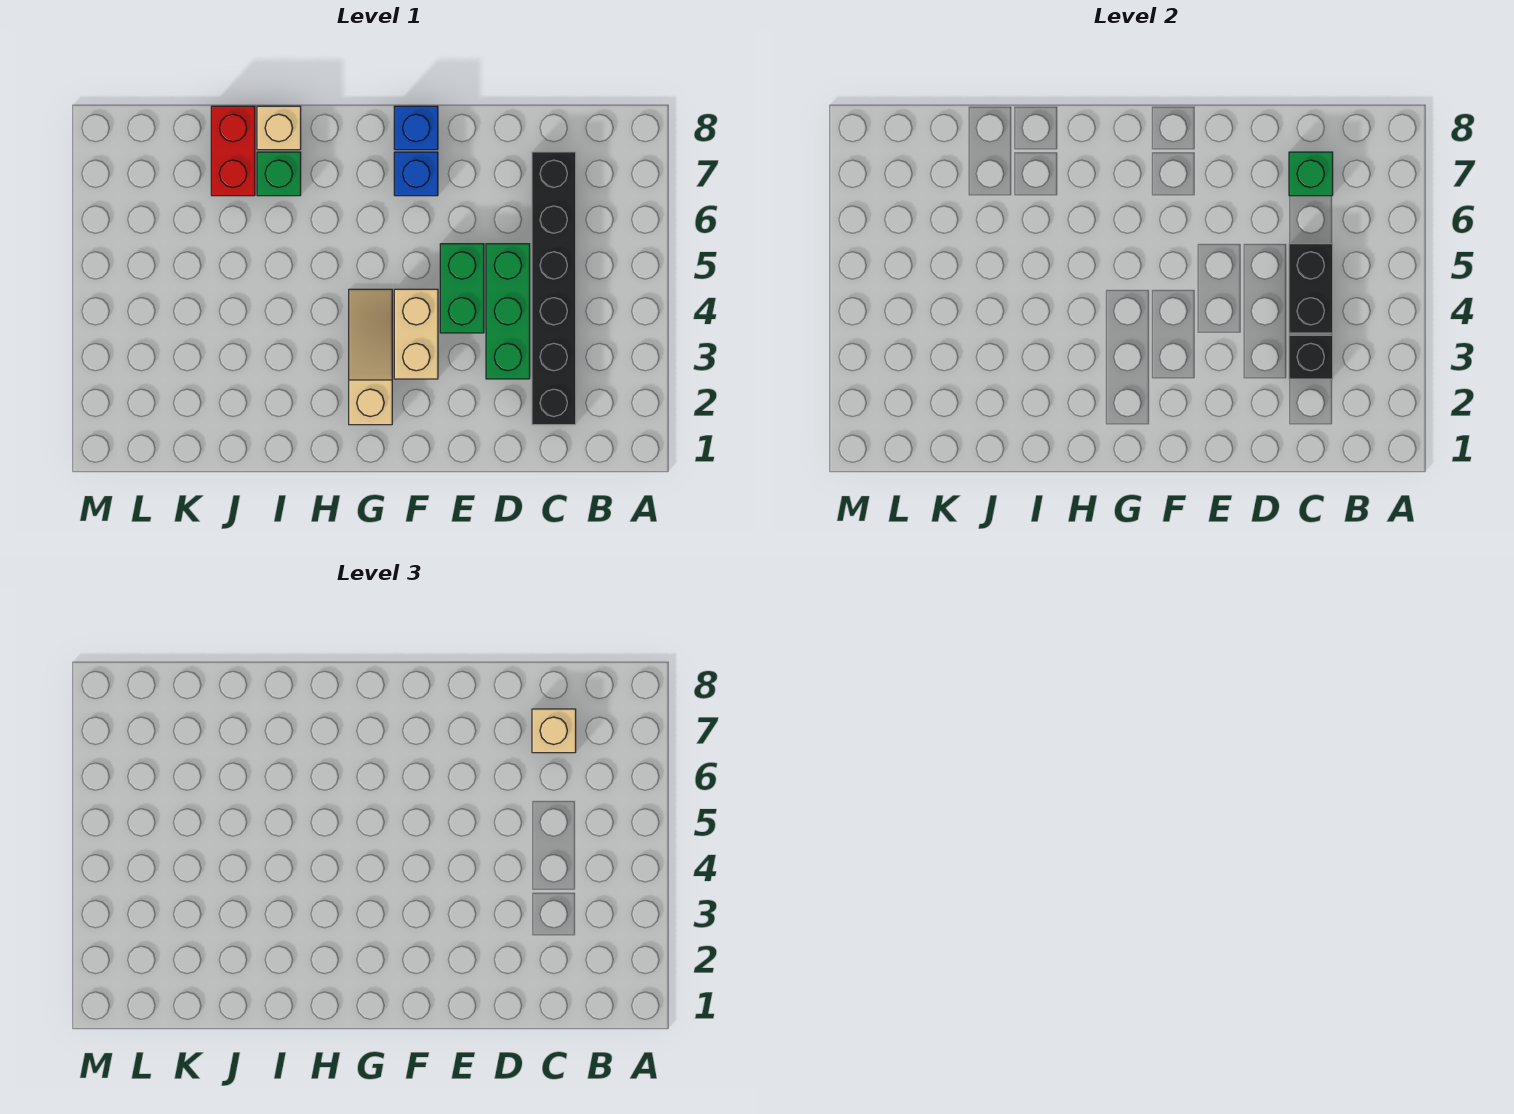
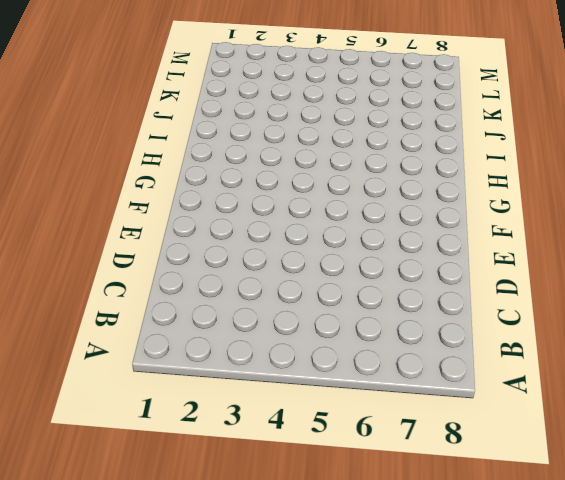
none -> black brick C2:C7 level 1
none -> green brick D3:D5 level 1
none -> green brick E4:E5 level 1

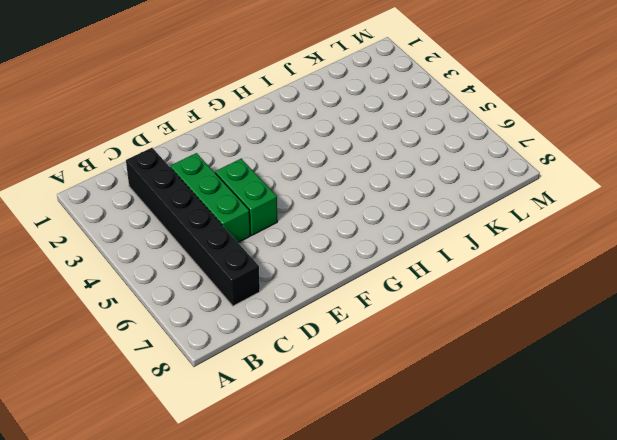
none -> tan brick F3:F4 level 1
none -> blue brick F7 level 1
none -> blue brick F8 level 1

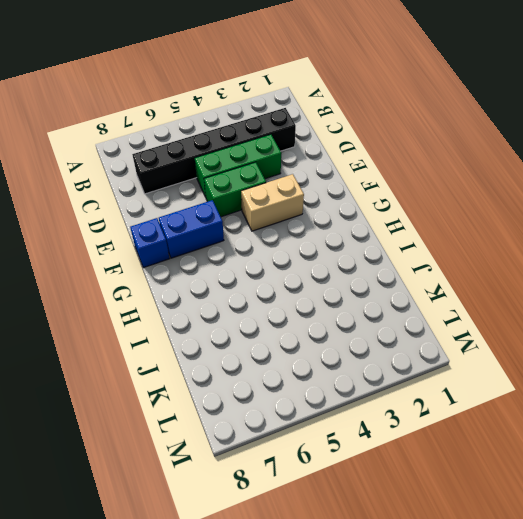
blue brick F6:F7 level 1 -> blue brick F7 level 1
none -> tan slope G2:G4 level 1 top 2
none -> green brick I7 level 1
none -> tan brick I8 level 1

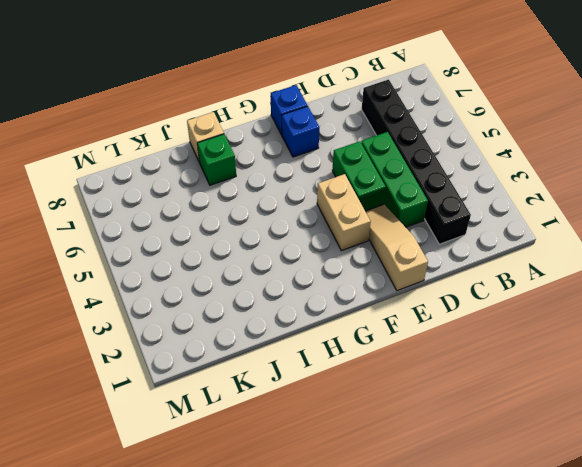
tan slope E1:E3 level 1 top 1 -> tan slope G2:G4 level 1 top 2
none -> red brick J7:J8 level 1
none -> black brick C3 level 2
none -> black brick C4:C5 level 2

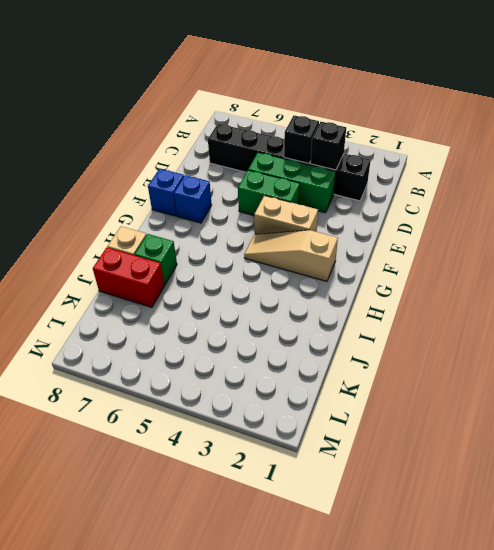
black brick C4 level 2 -> black brick C4:C5 level 2
none -> green brick C7 level 2
none -> tan brick C7 level 3

